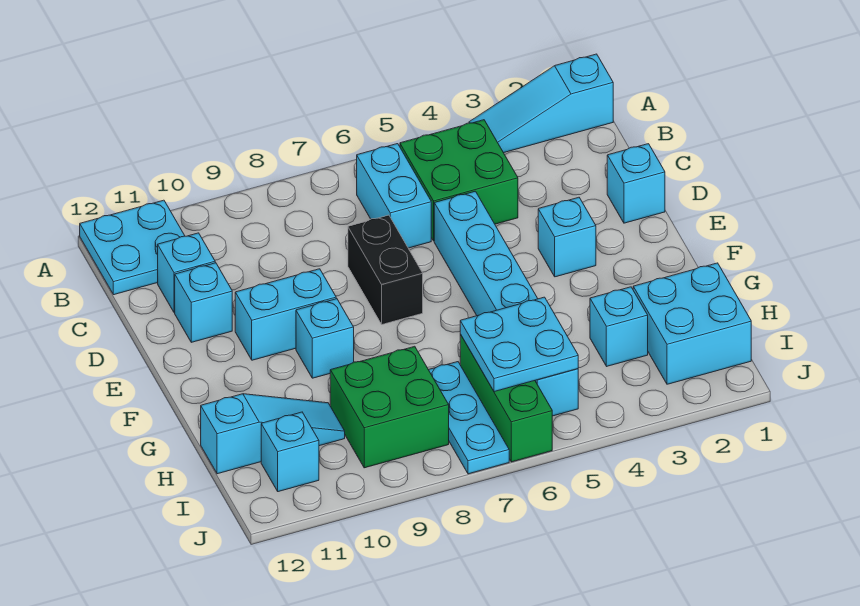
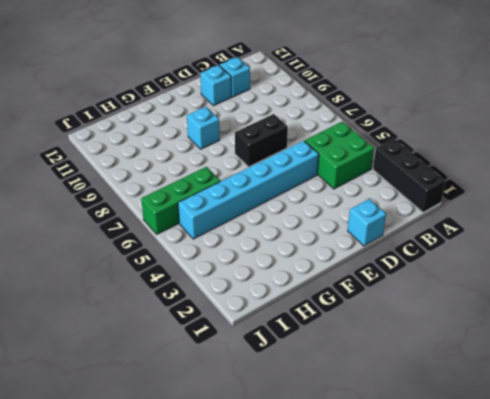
black brick A1:A3 level 1 -> cyan slope A1:A3 level 1 top 1
none -> cyan plate A11:B12 level 1
none -> cyan brick B6:C6 level 1
none -> cyan brick E3 level 1

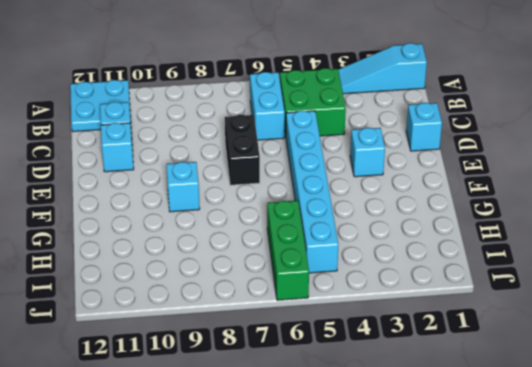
none -> cyan brick E9:E10 level 1
none -> cyan brick H1:I2 level 1
none -> cyan brick H3 level 1

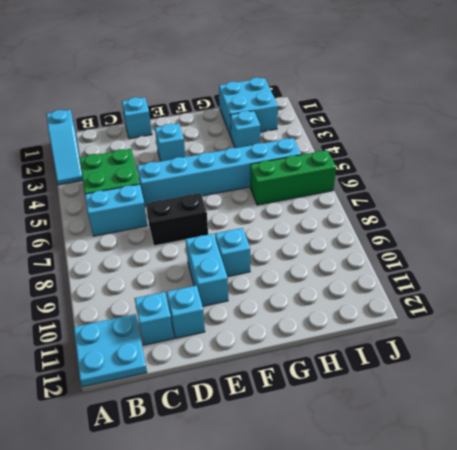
none -> cyan plate H7:J7 level 1
none -> green brick H8:I9 level 1
none -> cyan slope H10:H12 level 1 top 12

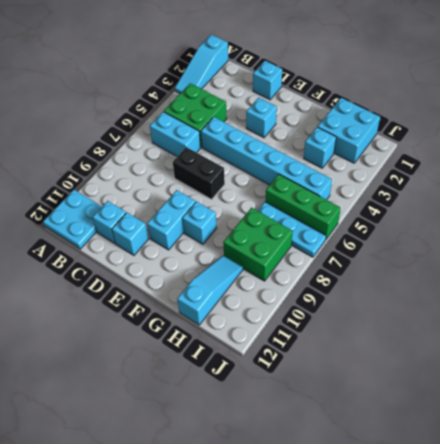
none -> cyan brick I11 level 1
none -> cyan plate H5:I6 level 2

